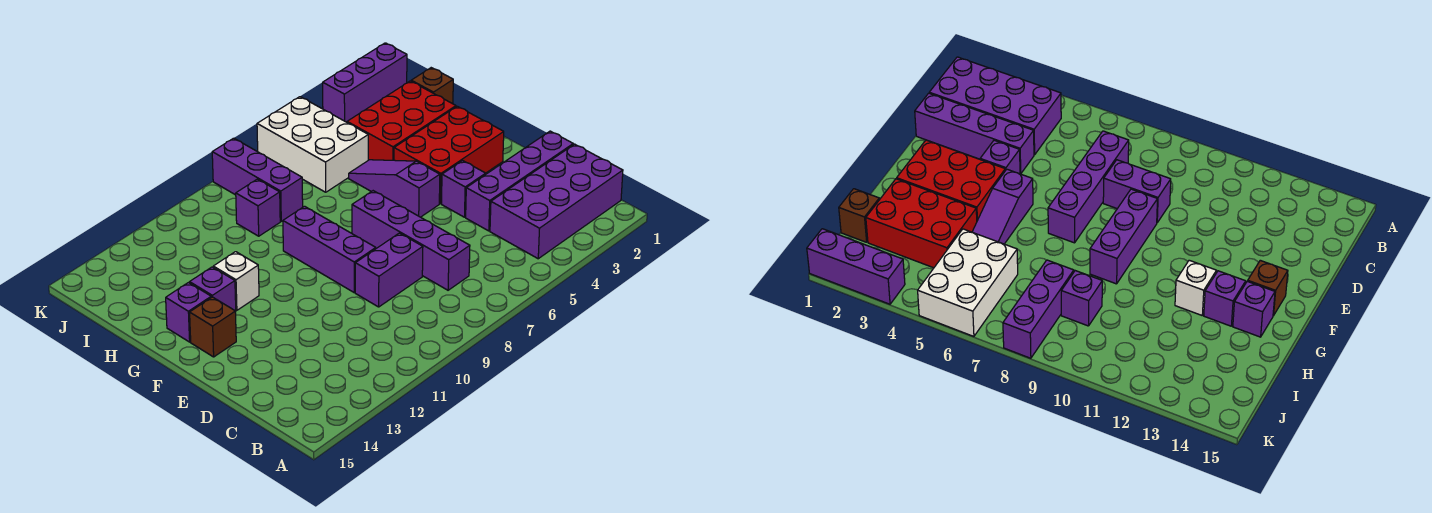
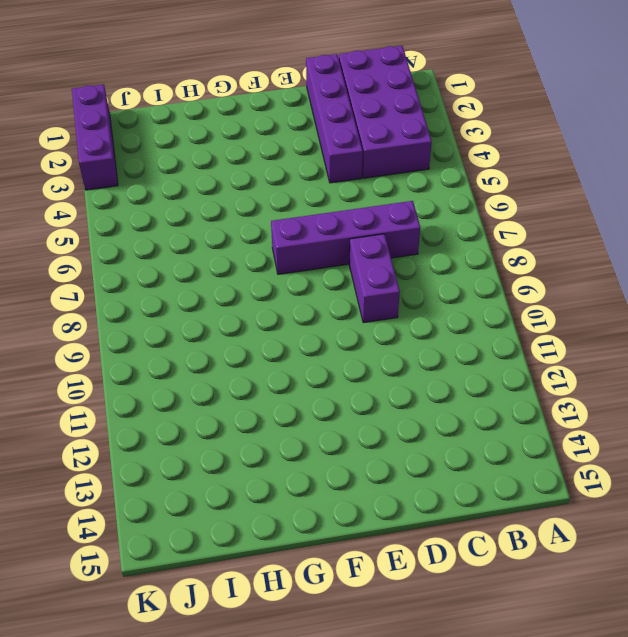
none -> purple brick E4 level 1
none -> purple brick E9:G9 level 1
none -> red brick F2:G4 level 1

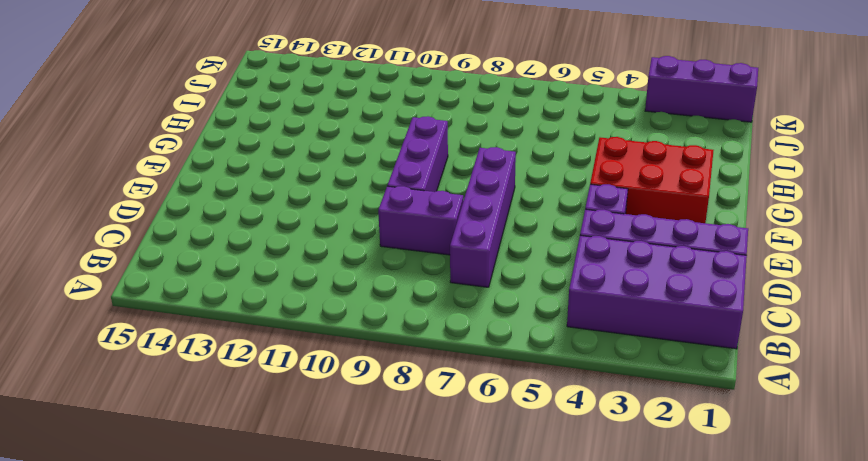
none -> purple slope F5:H5 level 1 top F
none -> brown brick F14 level 1
none -> white brick G12 level 1

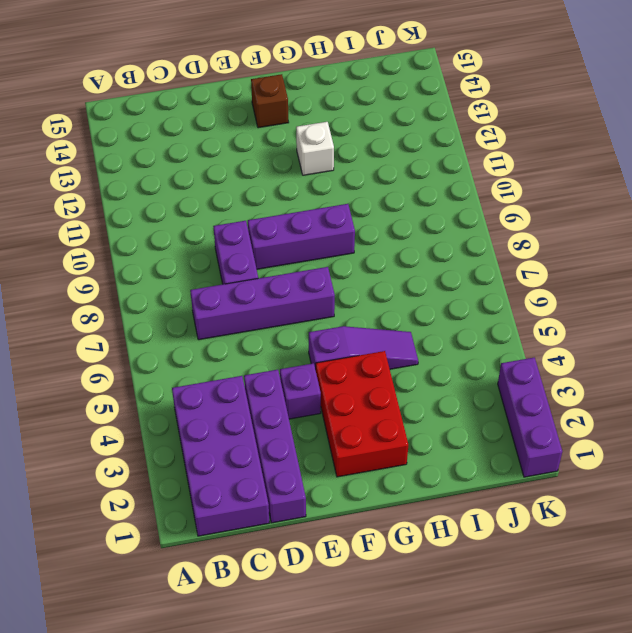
none -> purple brick G13 level 1
none -> purple brick G14 level 1
none -> red brick H2:I4 level 1

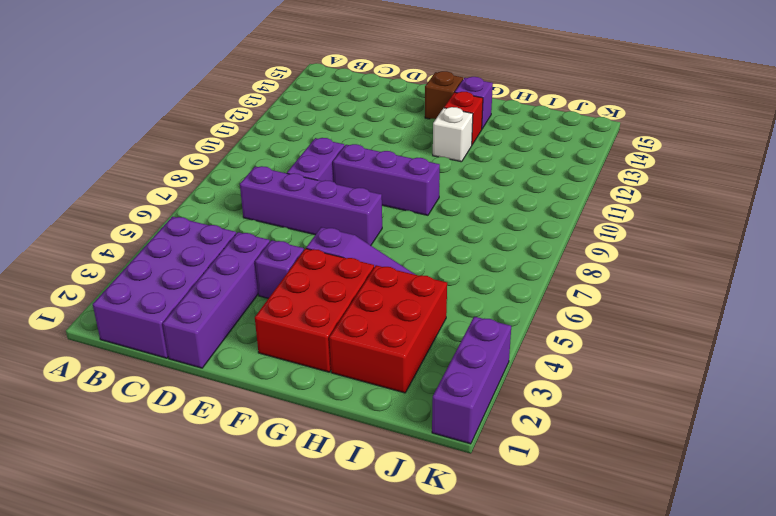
red brick G13 level 1 -> purple brick G13 level 1
none -> brown brick I1 level 1
none -> white brick I5:K6 level 1
none -> purple brick I8:K8 level 1

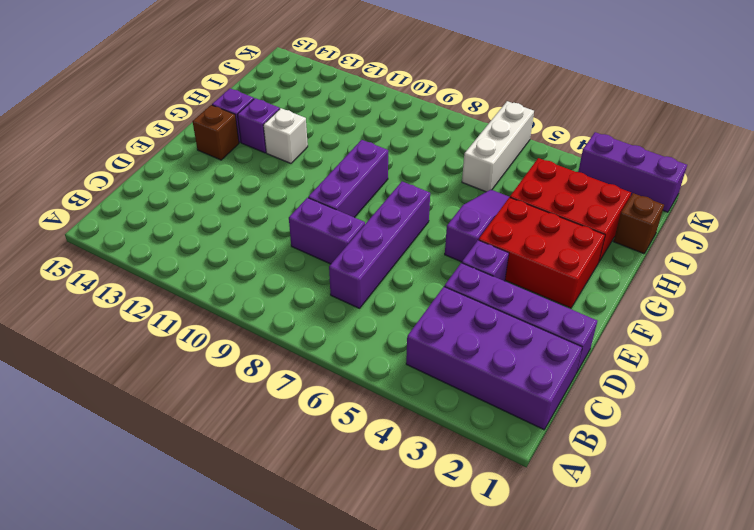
white brick I6:K6 level 1 -> white brick I5:K6 level 1
none -> purple brick I8:K8 level 1
none -> purple brick I9 level 1

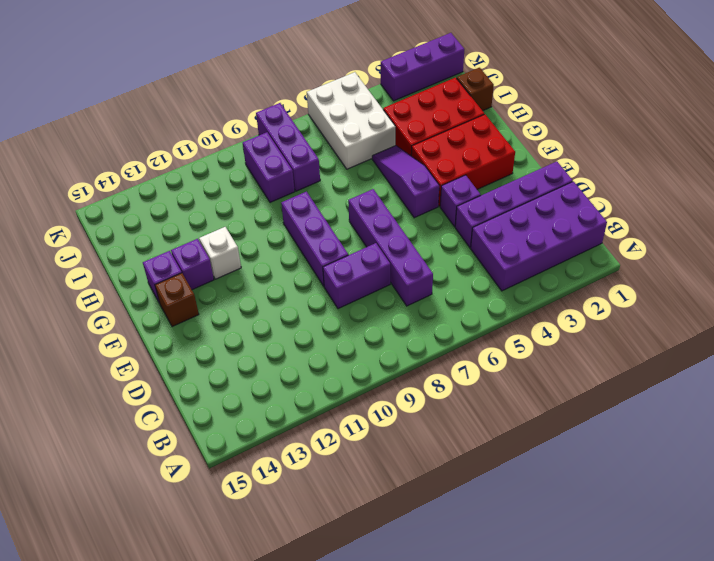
purple brick I9:J9 level 1 -> purple brick I9 level 1

